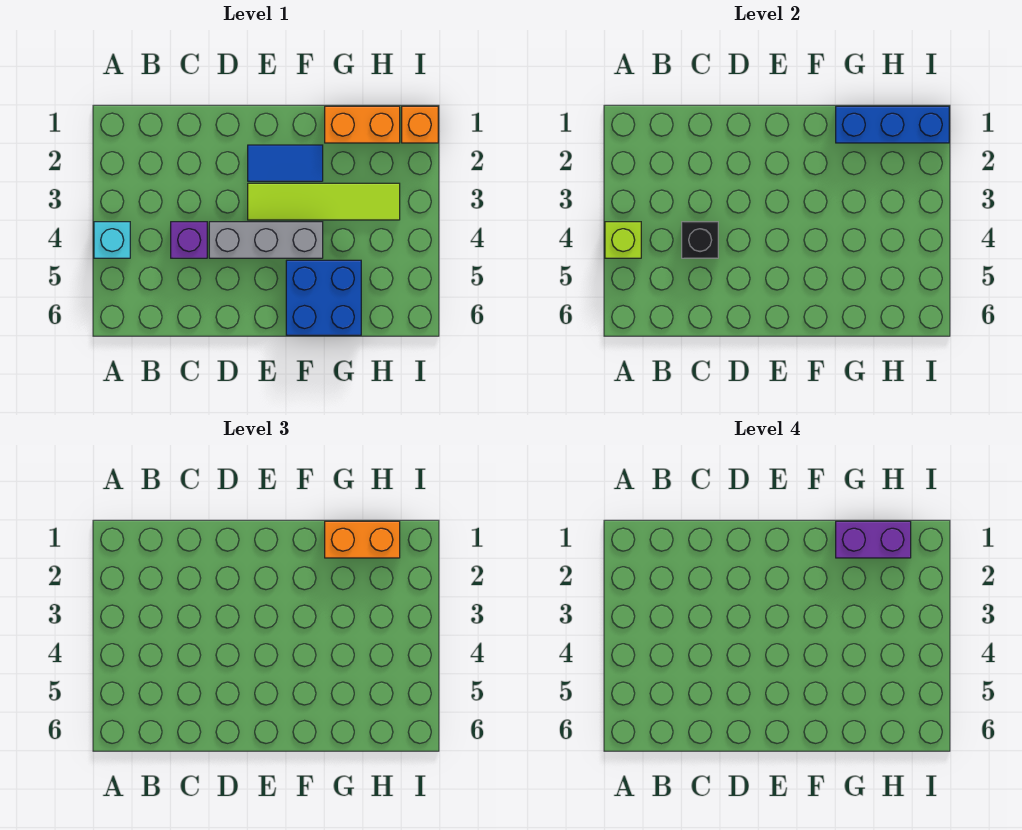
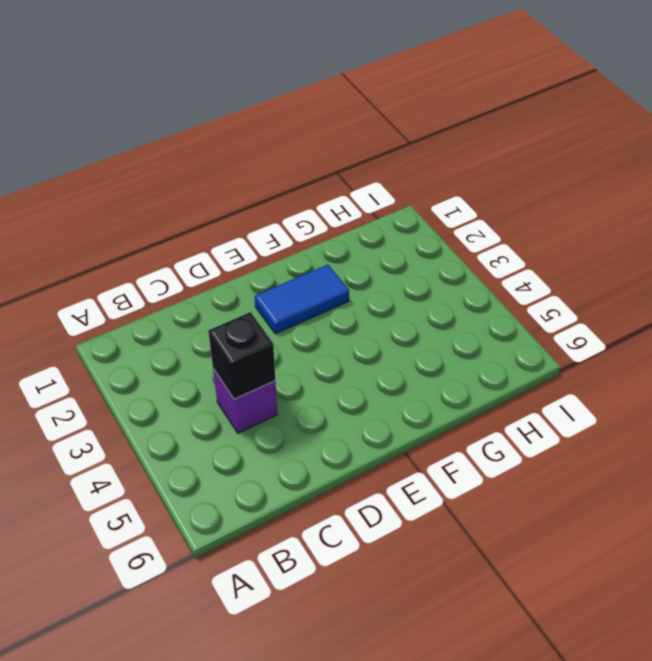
none -> cyan brick A4 level 1
none -> grey brick D4:F4 level 1
none -> lime tile E3:H3 level 1

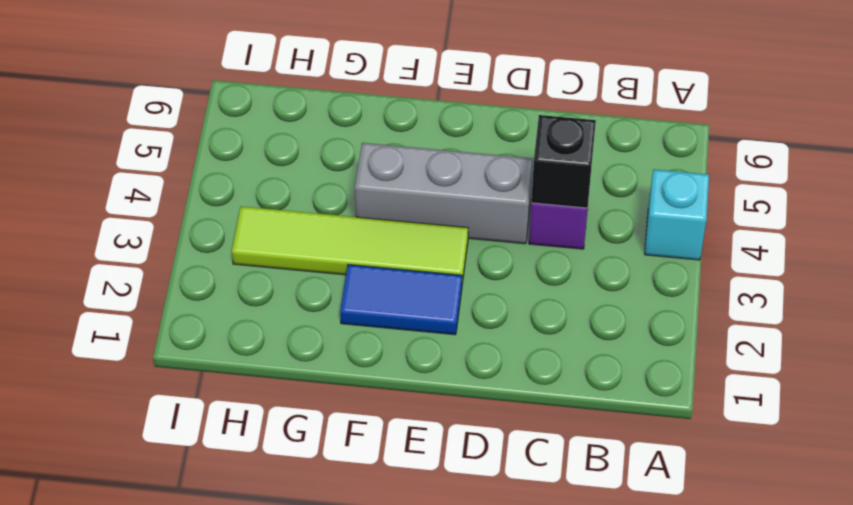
none -> blue brick F5:G6 level 1
none -> orange brick G1:H1 level 1
none -> orange brick I1 level 1

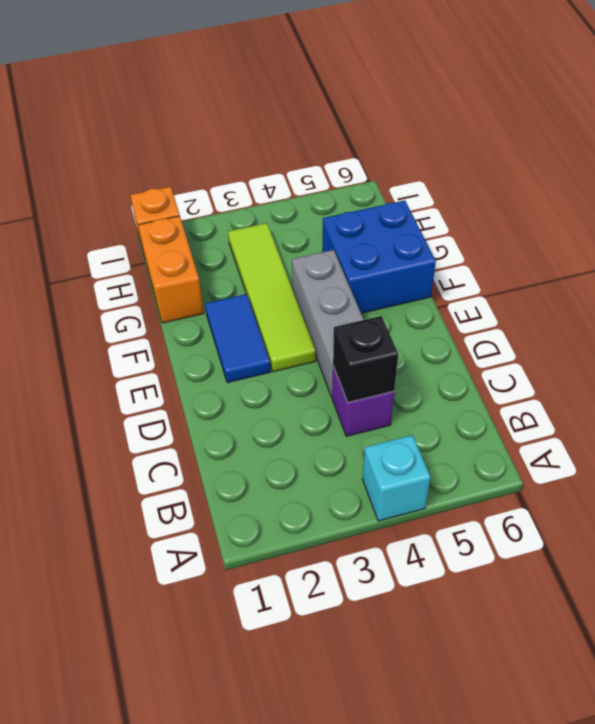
none -> lime brick A4 level 2
none -> blue brick G1:I1 level 2
none -> orange brick G1:H1 level 3

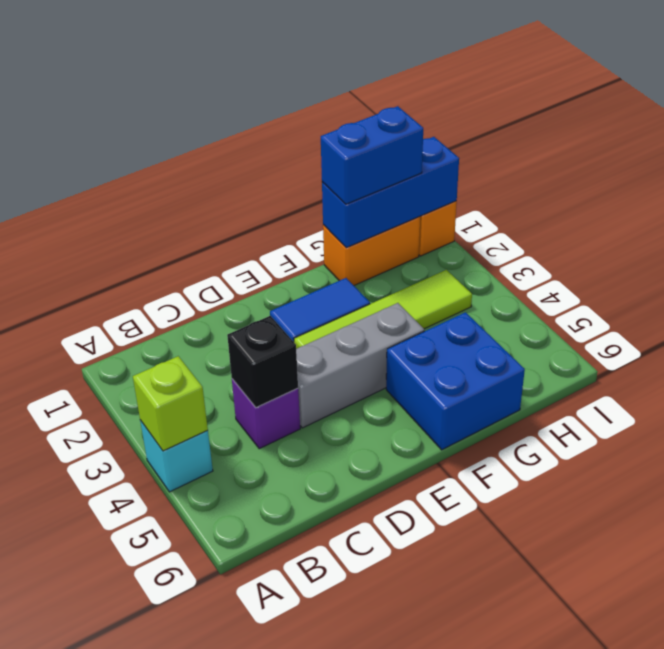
blue brick G1:H1 level 3 -> orange brick G1:H1 level 3
none -> purple brick G1:H1 level 4

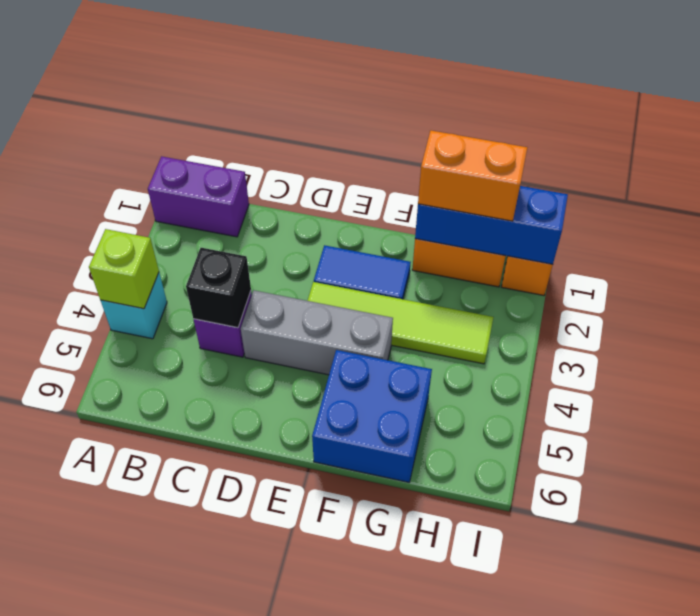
purple brick A1:B1 level 1 -> purple brick G1:H1 level 4

